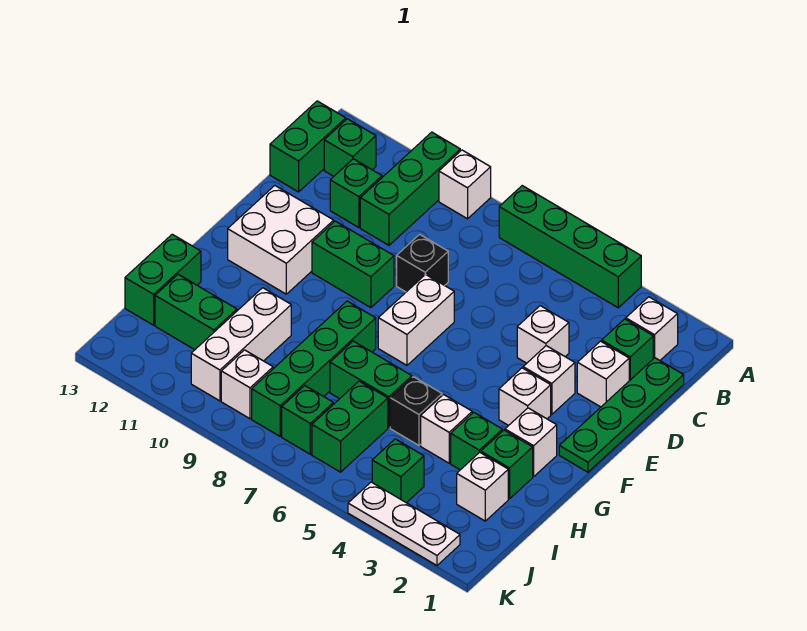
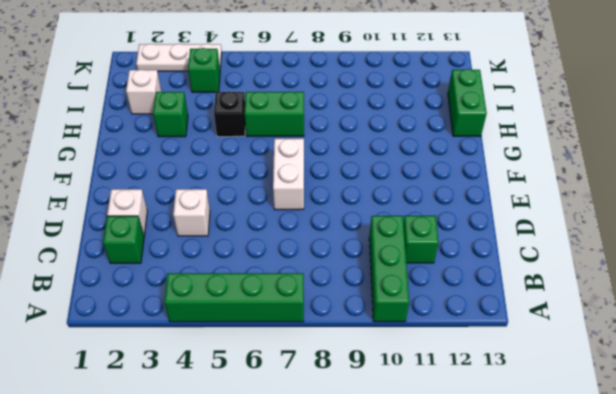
none -> white brick A9 level 1
none -> white brick B2 level 1
none -> green brick B12 level 1
none -> green brick B13:C13 level 1

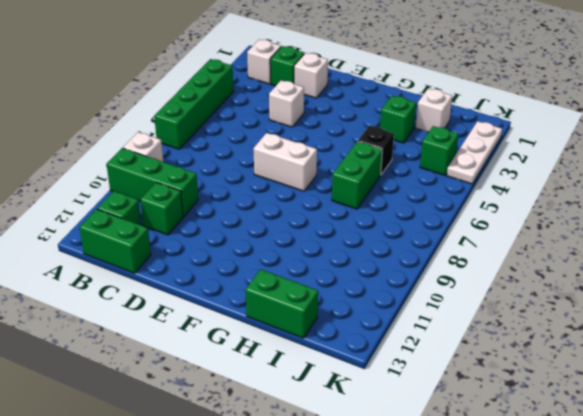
none -> green plate C1:F1 level 1
none -> black brick D8 level 1
none -> white brick E3 level 1
none -> green brick E9:E10 level 1

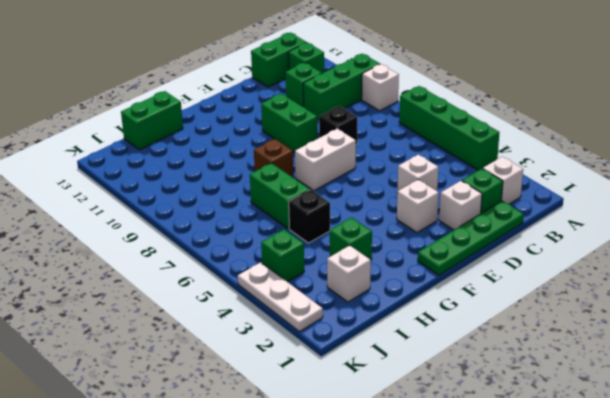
brown brick G8 level 1 -> green brick G8:J8 level 1
none -> white brick E11:F12 level 1
none -> white brick F3 level 1
none -> white brick G2 level 1
none -> green brick H2 level 1

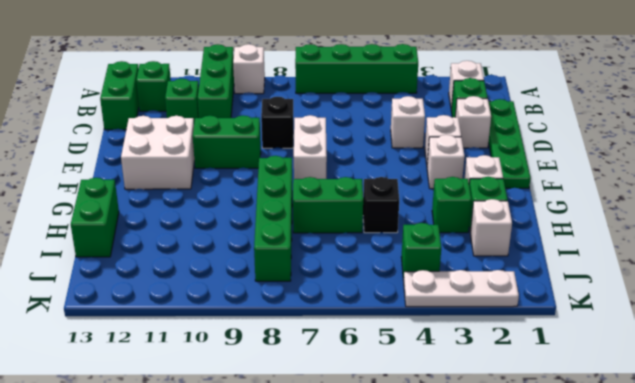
none -> white brick H4 level 1
none -> white brick H10:J10 level 1
none -> green brick I6:J6 level 1
none -> green brick I11:I12 level 1

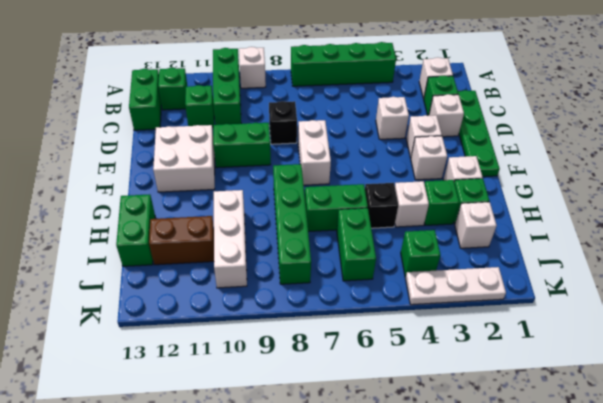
brown brick I11:I12 level 1 -> green brick I11:I12 level 1
none -> green brick J7 level 1
none -> white brick J9 level 1

